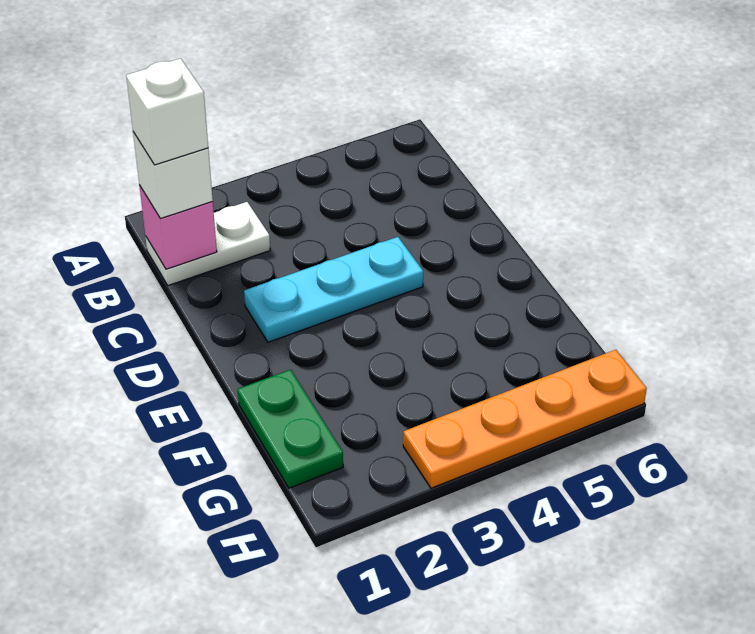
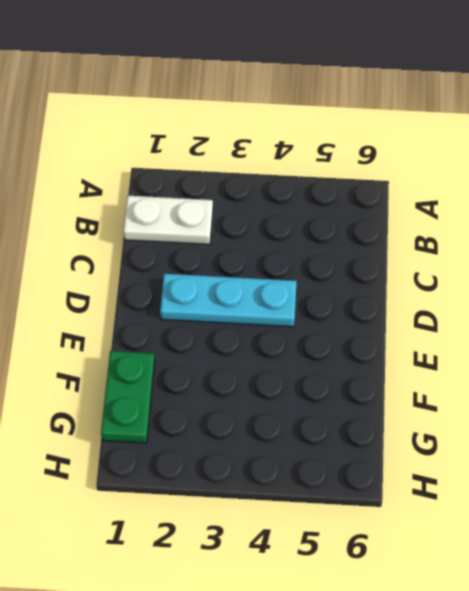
none -> orange plate H3:H6 level 1
none -> pink brick B1 level 2

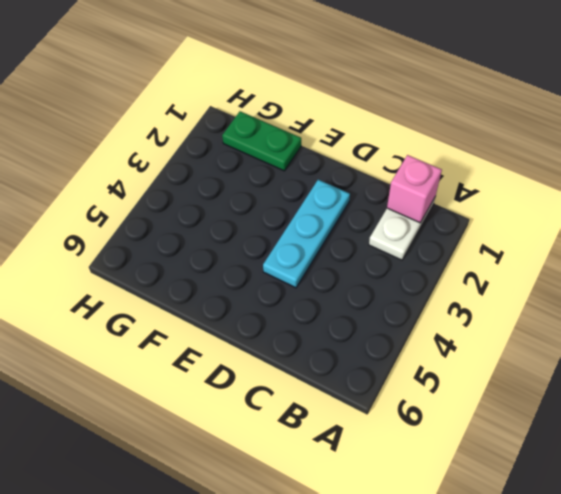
none -> orange plate H3:H6 level 1
none -> white brick B1 level 3

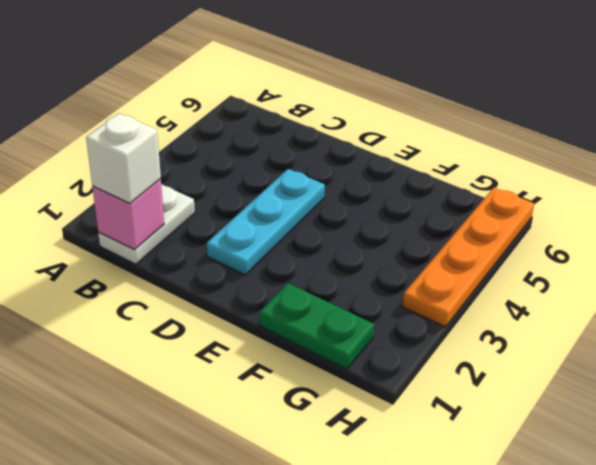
none -> white brick B1 level 4

